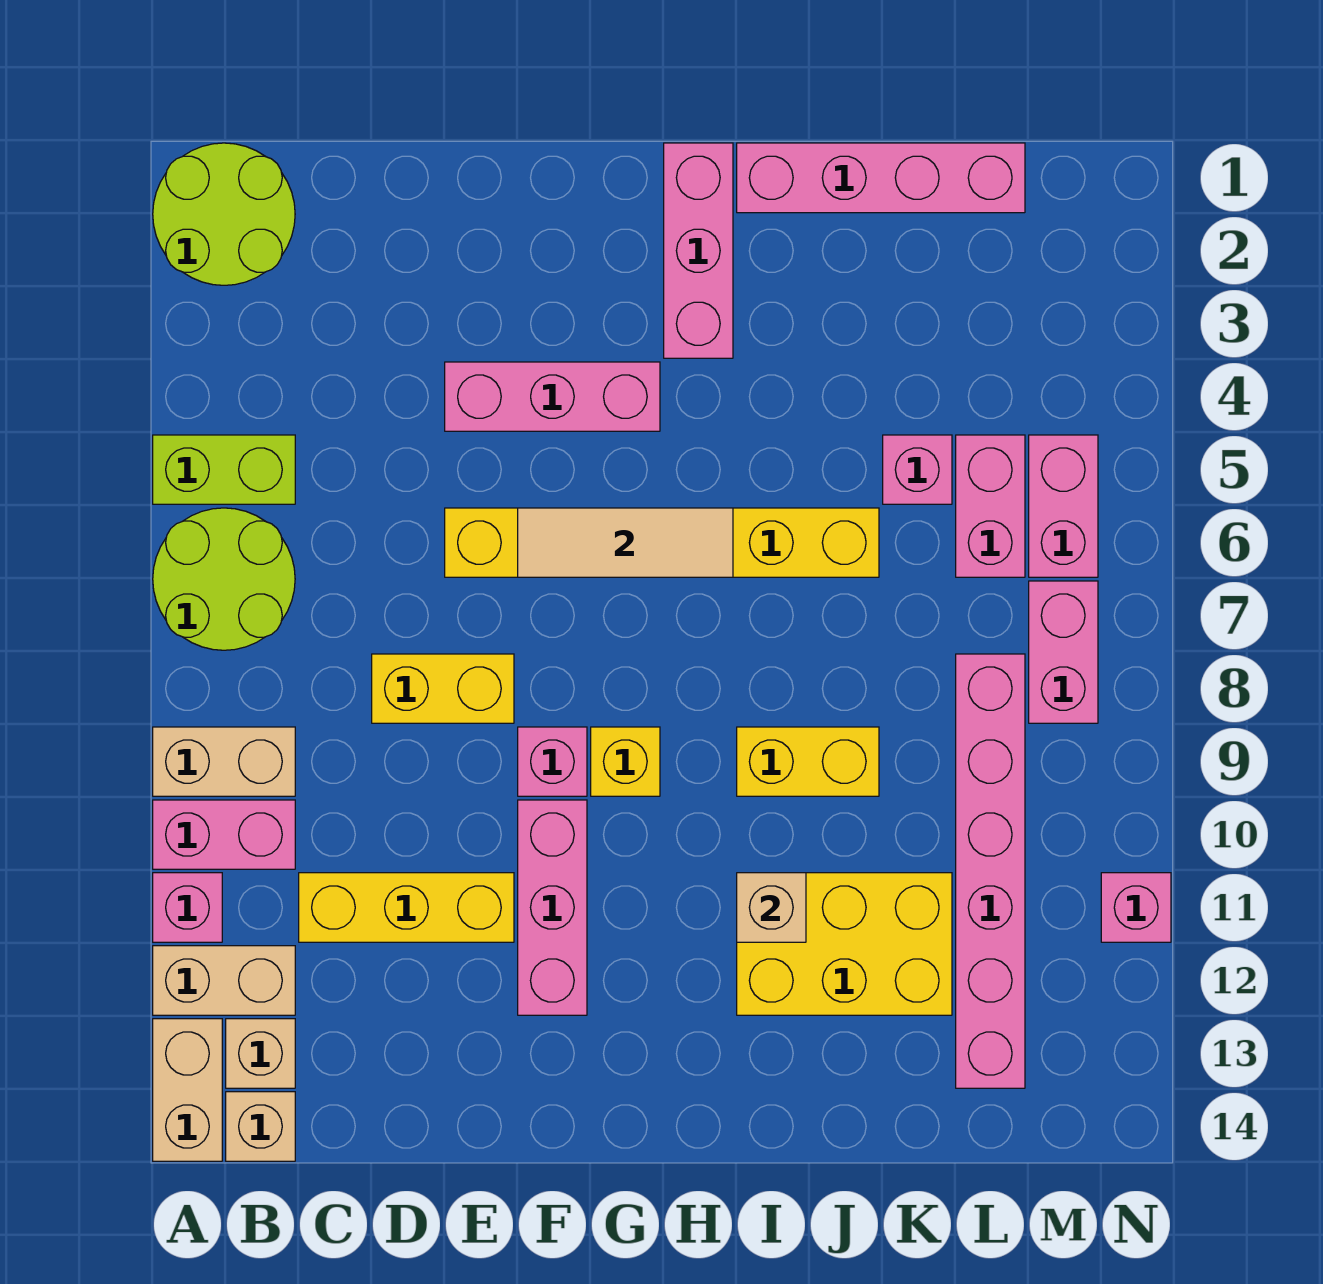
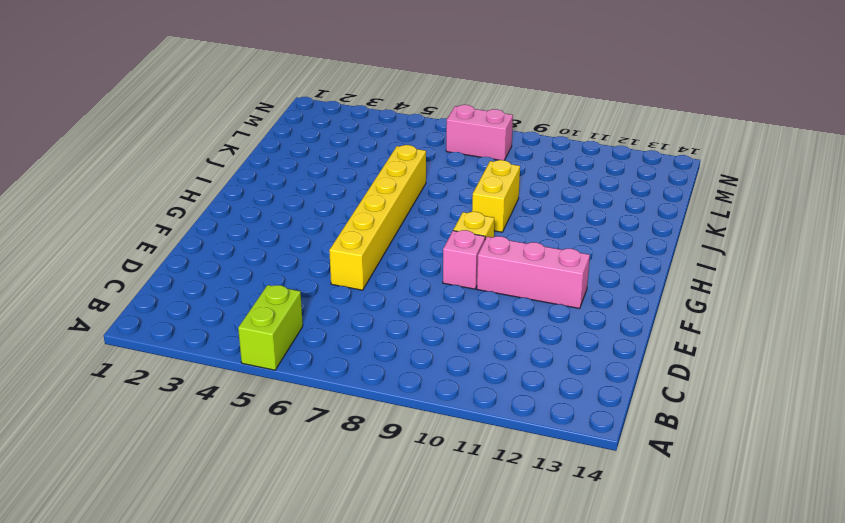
none -> lime round brick A1:B2 level 1
none -> lime round brick A6:B7 level 1
none -> tan brick A9:B9 level 1

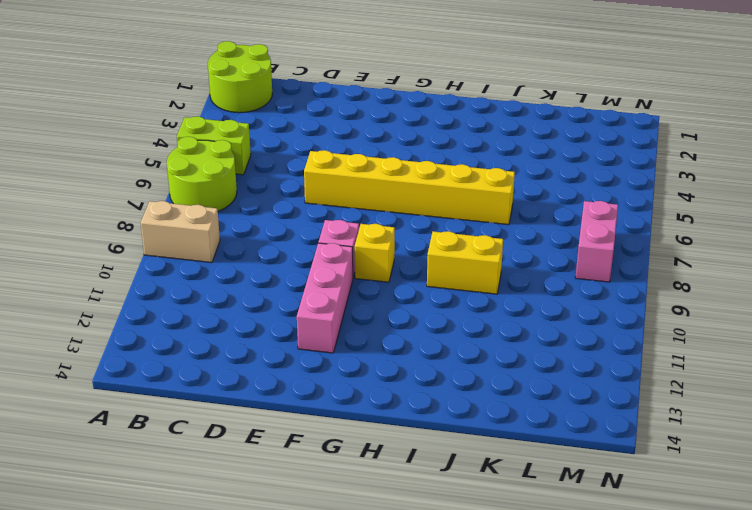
none -> pink brick A10:B10 level 1
none -> pink brick A11 level 1
none -> tan brick A12:B12 level 1

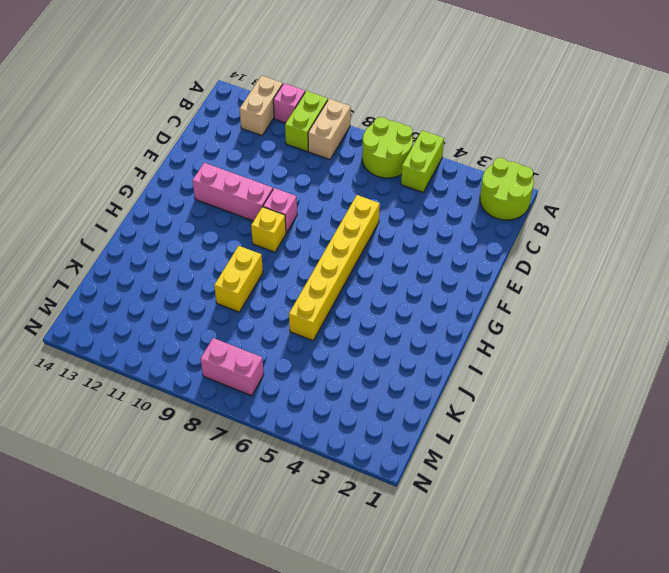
lime brick A10:B10 level 1 -> pink brick A10:B10 level 1
none -> tan brick A13:A14 level 1
none -> tan brick B13 level 1
none -> tan brick B14 level 1

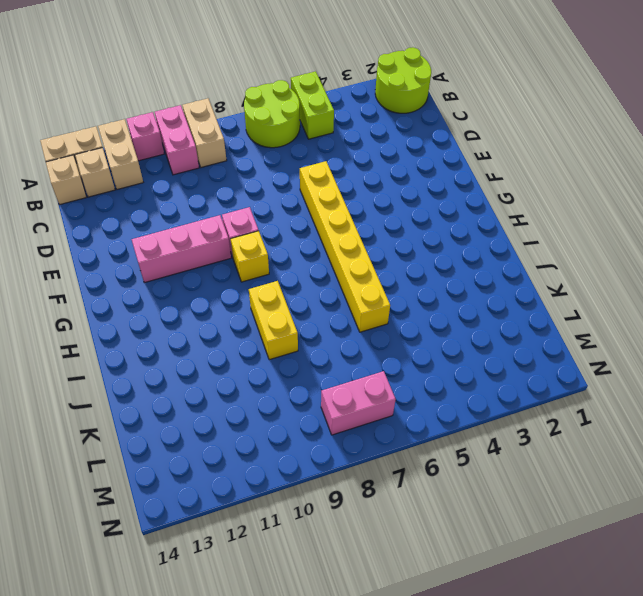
none -> yellow brick C11:E11 level 1
none -> yellow brick D8:E8 level 1
none -> pink brick E4:G4 level 1

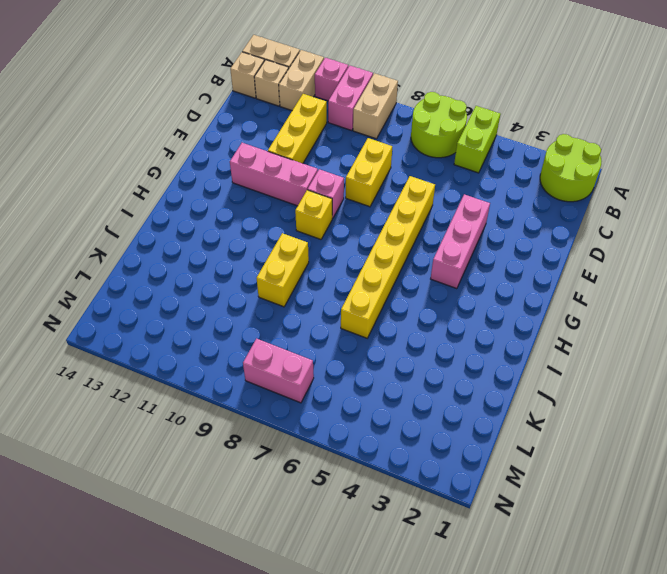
none -> pink brick H1:H3 level 1
none -> pink brick I1:L1 level 1
none -> yellow brick I11:K12 level 1

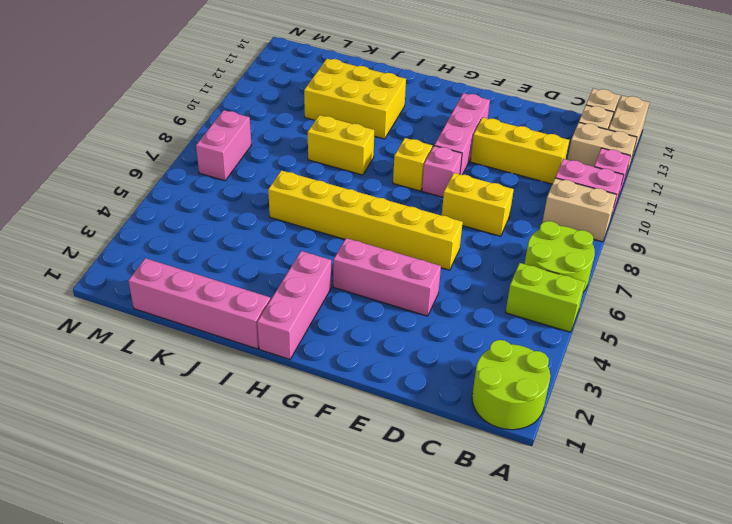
none -> pink brick K5 level 1
none -> pink brick L5:L6 level 1
none -> pink brick L8:L13 level 1

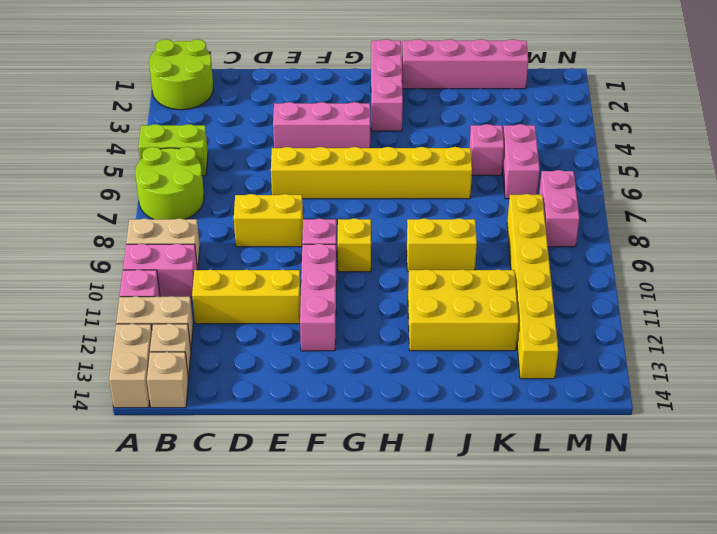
yellow brick L8:L13 level 1 -> pink brick L8:L13 level 1
none -> pink brick M5:M6 level 1
none -> pink brick N11 level 1
none -> tan tile F6:H6 level 2

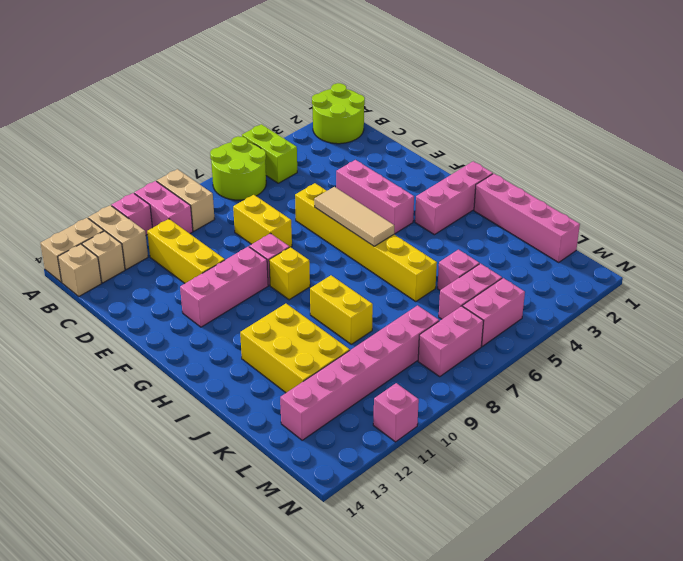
none -> tan brick I11 level 2

